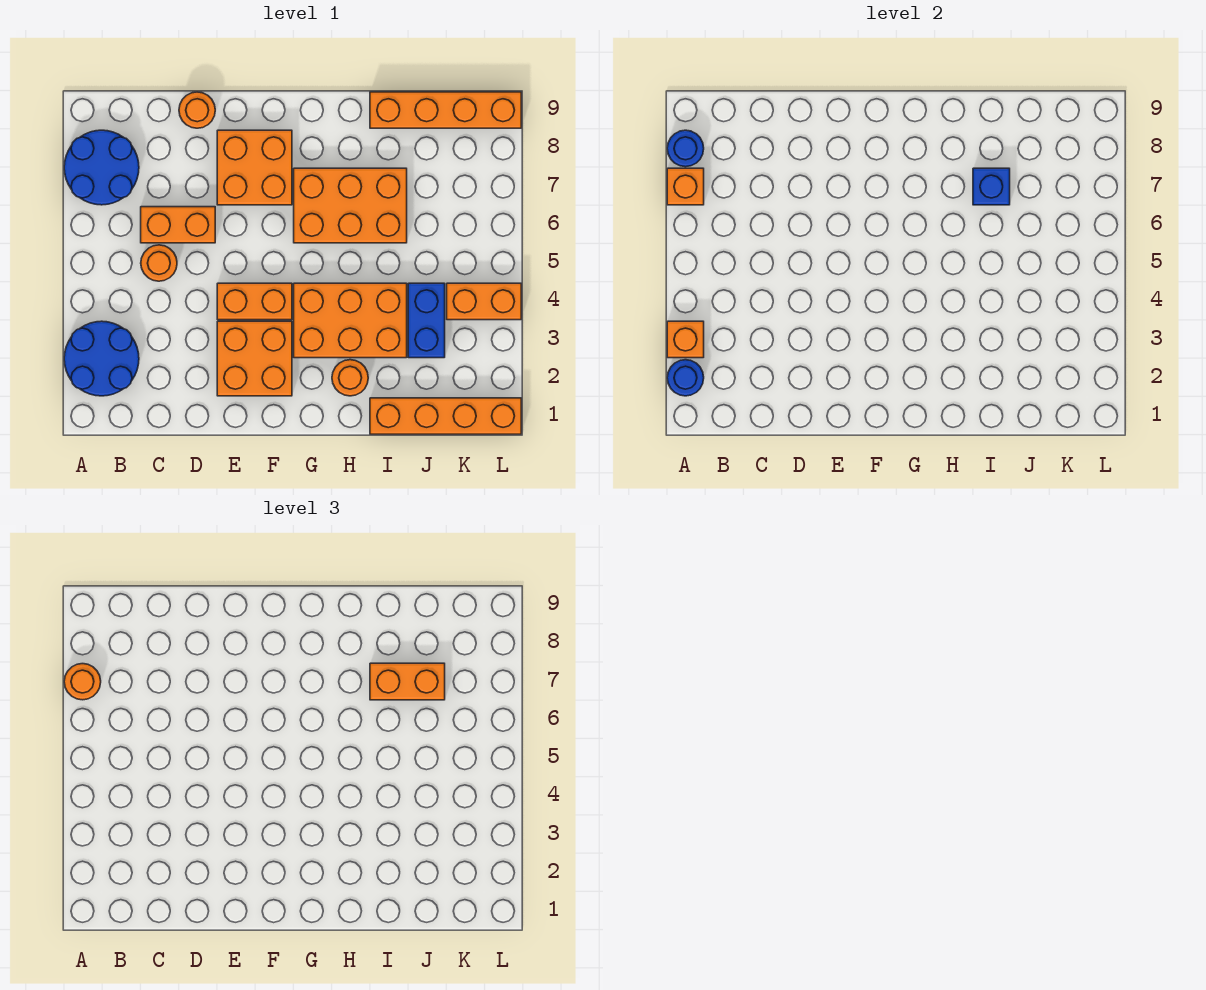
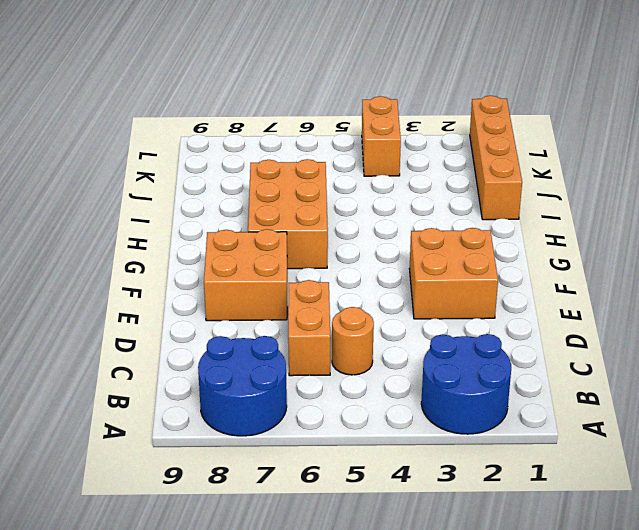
none -> orange round brick D9 level 1
none -> orange brick E4:F4 level 1
none -> orange brick G3:I4 level 1

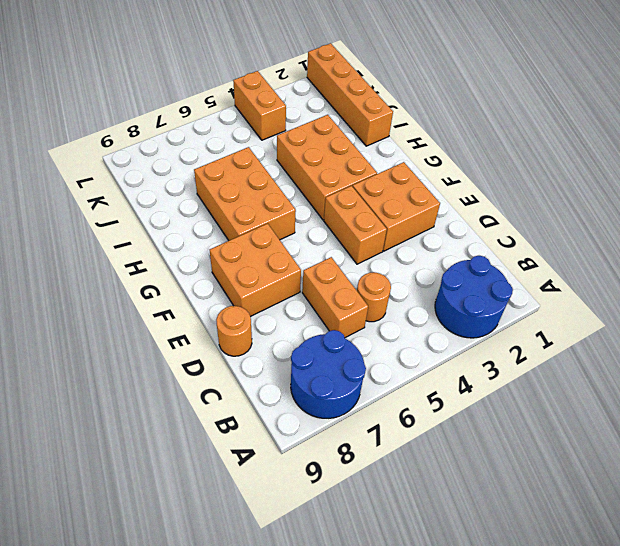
none -> orange round brick H2 level 1
none -> orange brick I9:L9 level 1
none -> blue brick J3:J4 level 1

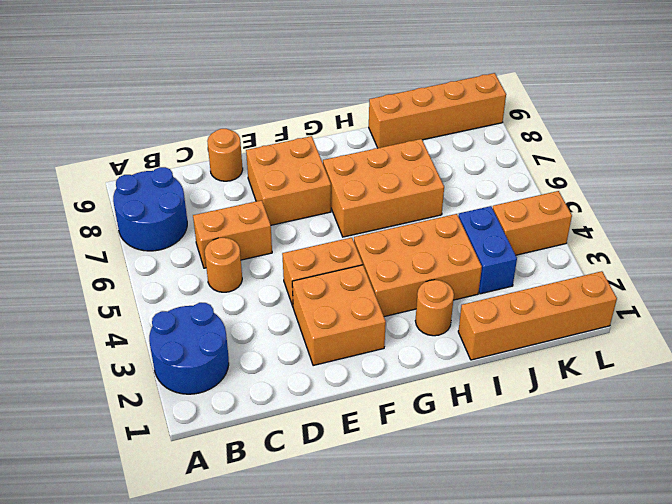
none -> blue round brick A2 level 2
none -> orange brick A3 level 2
none -> orange brick A7 level 2

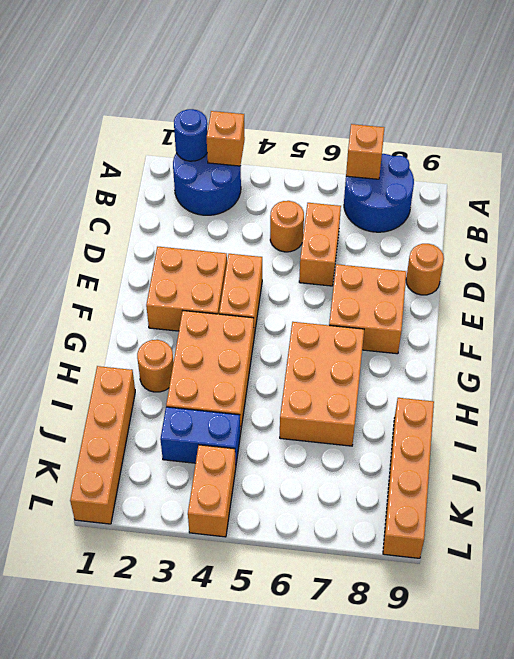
none -> blue round brick A8 level 2
none -> blue brick I7 level 2
none -> orange round brick A7 level 3

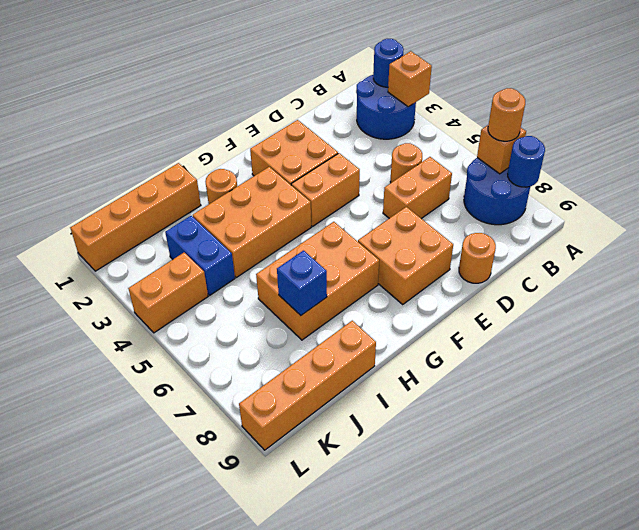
none -> orange brick I7:J7 level 3

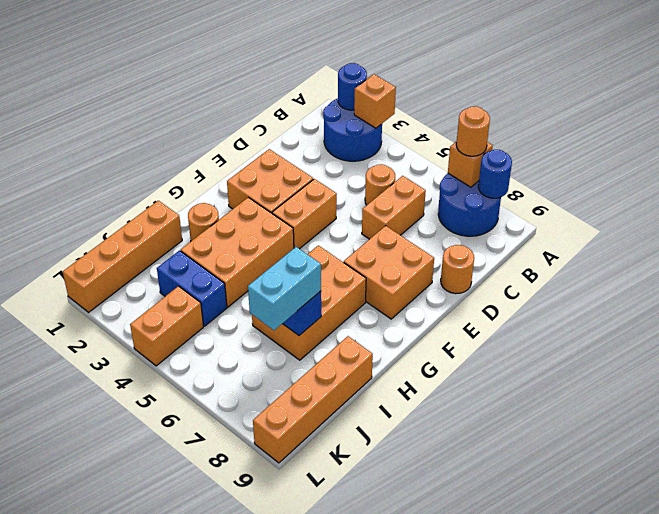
cyan brick I7:J7 level 3 -> orange brick I7:J7 level 3

